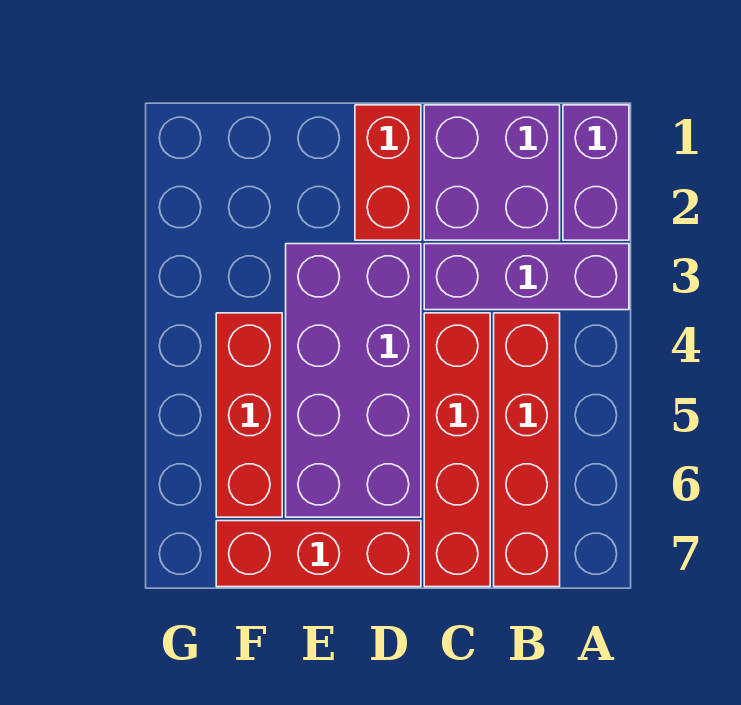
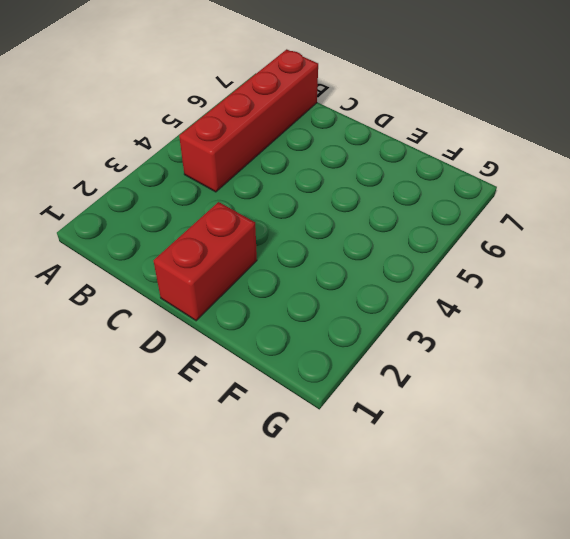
none -> purple brick A1:A2 level 1
none -> purple brick A3:C3 level 1

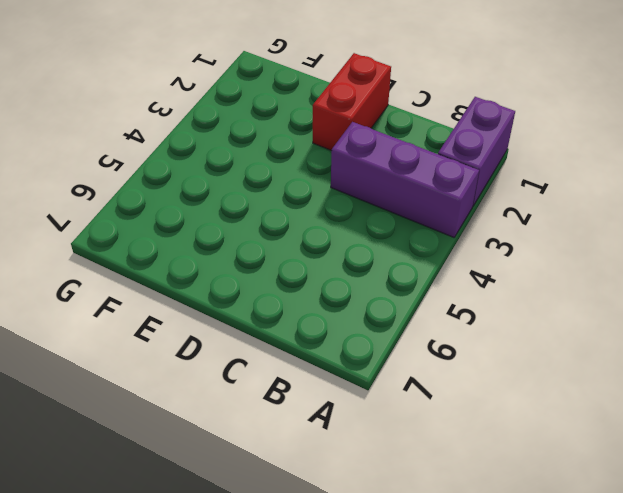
none -> purple brick B1:C2 level 1
none -> red brick B4:B7 level 1

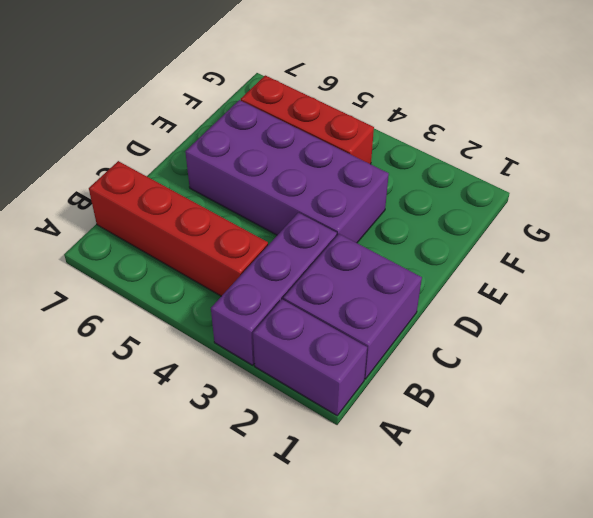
none -> red brick C4:C7 level 1
none -> red brick D1:D2 level 1

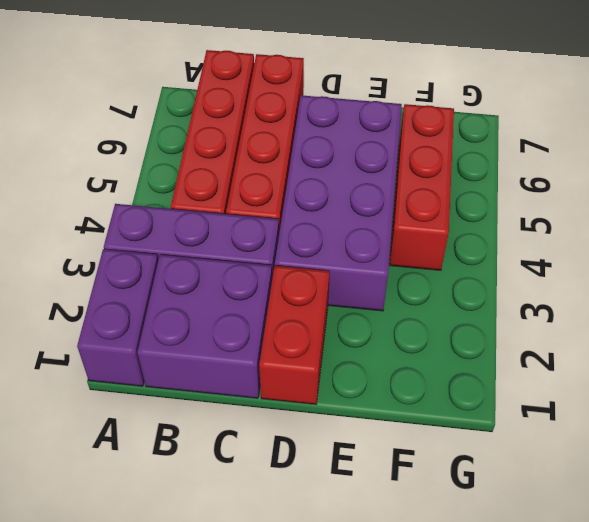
none -> red brick D7:F7 level 1

